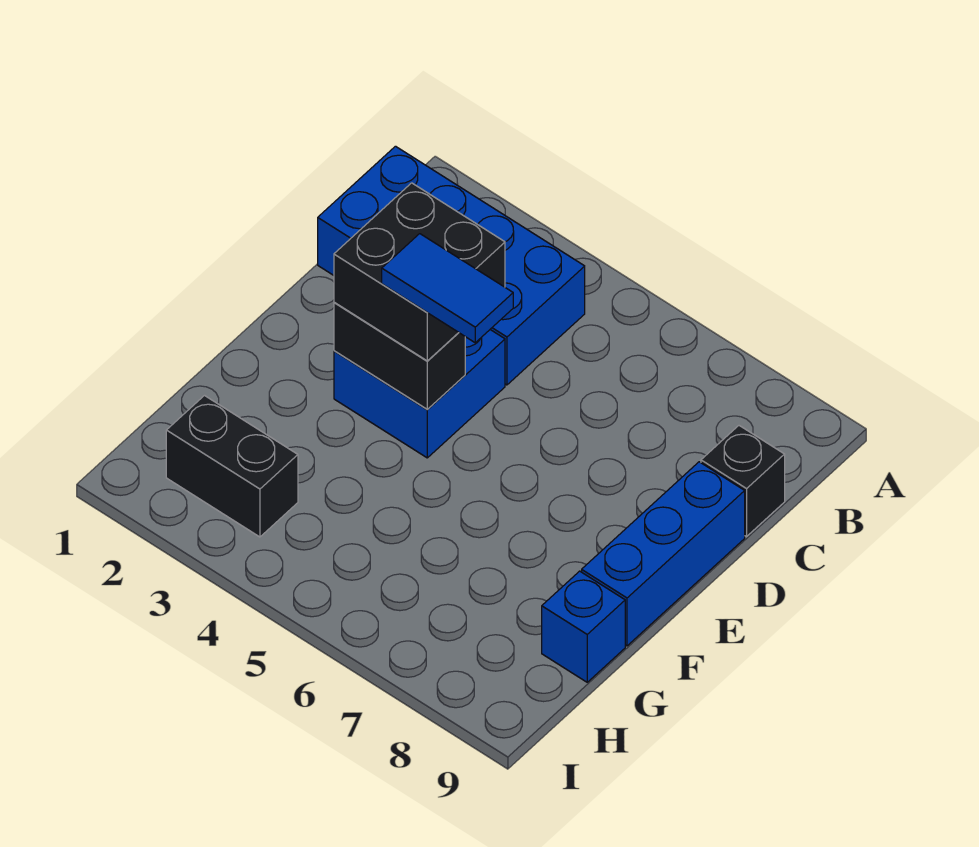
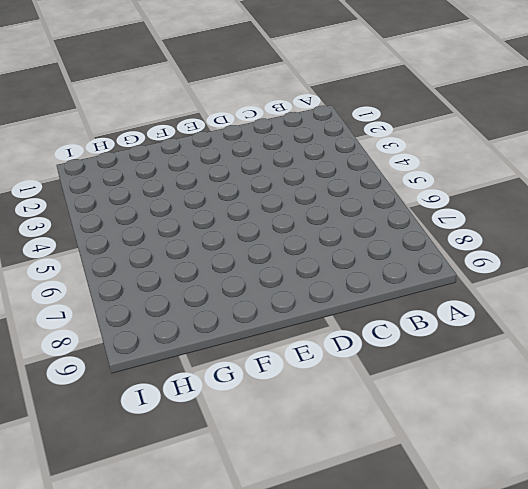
none -> blue brick B1:C4 level 1
none -> black brick C9 level 1

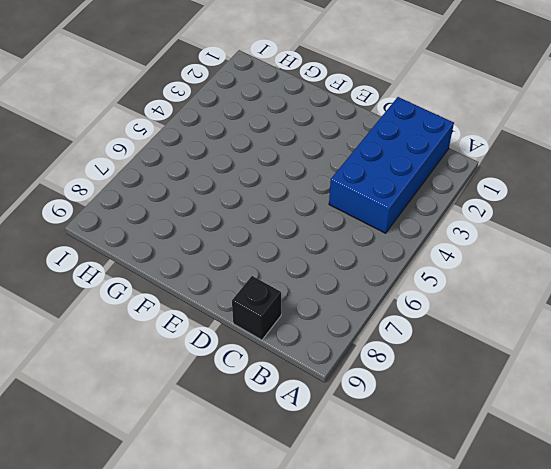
none -> blue brick D3:E4 level 1
none -> blue brick D9:F9 level 1

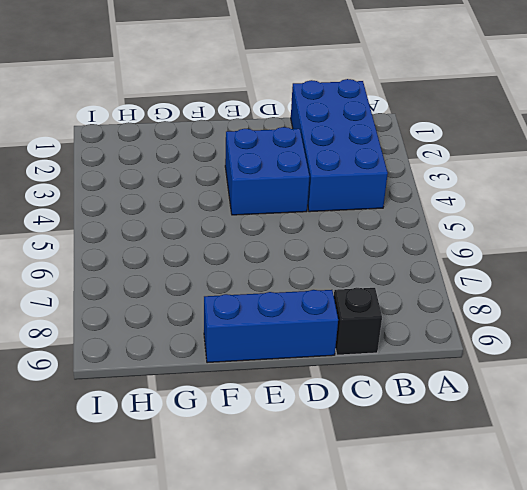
none -> blue brick G9 level 1
none -> black brick H2:H3 level 1

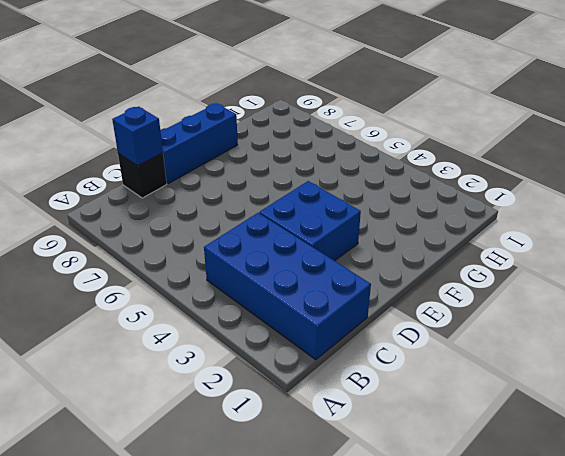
blue brick C9 level 2 -> blue brick G9 level 1
none -> black brick H2:H3 level 1
none -> black brick E3:E4 level 2

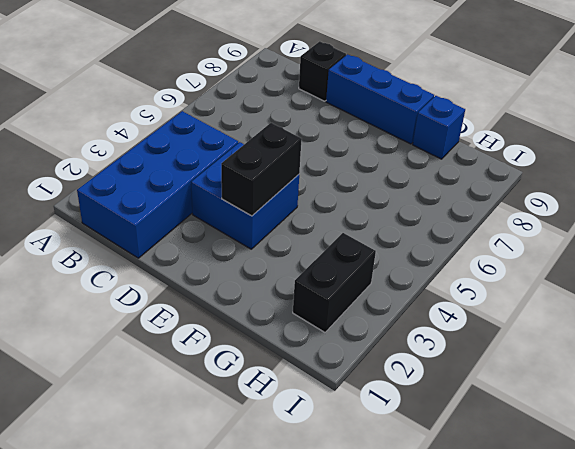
none -> black brick D3:E4 level 3
none -> blue tile E4:E5 level 4

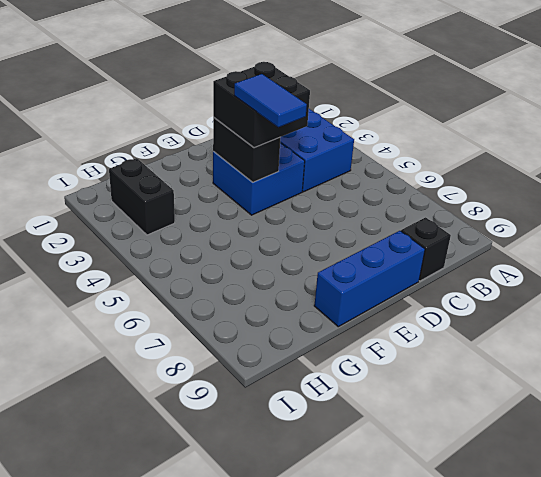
none -> blue brick G9 level 1

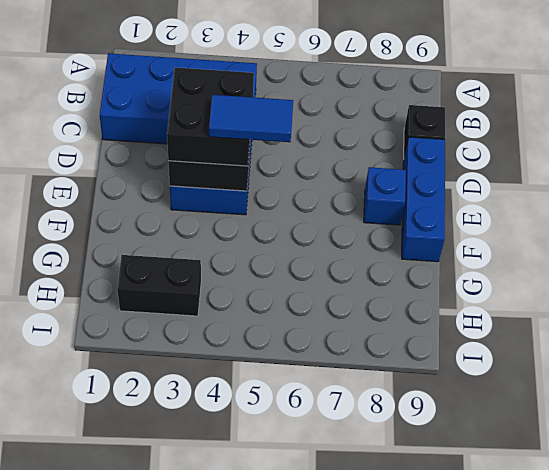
blue brick E8 level 1 -> blue brick G9 level 1

